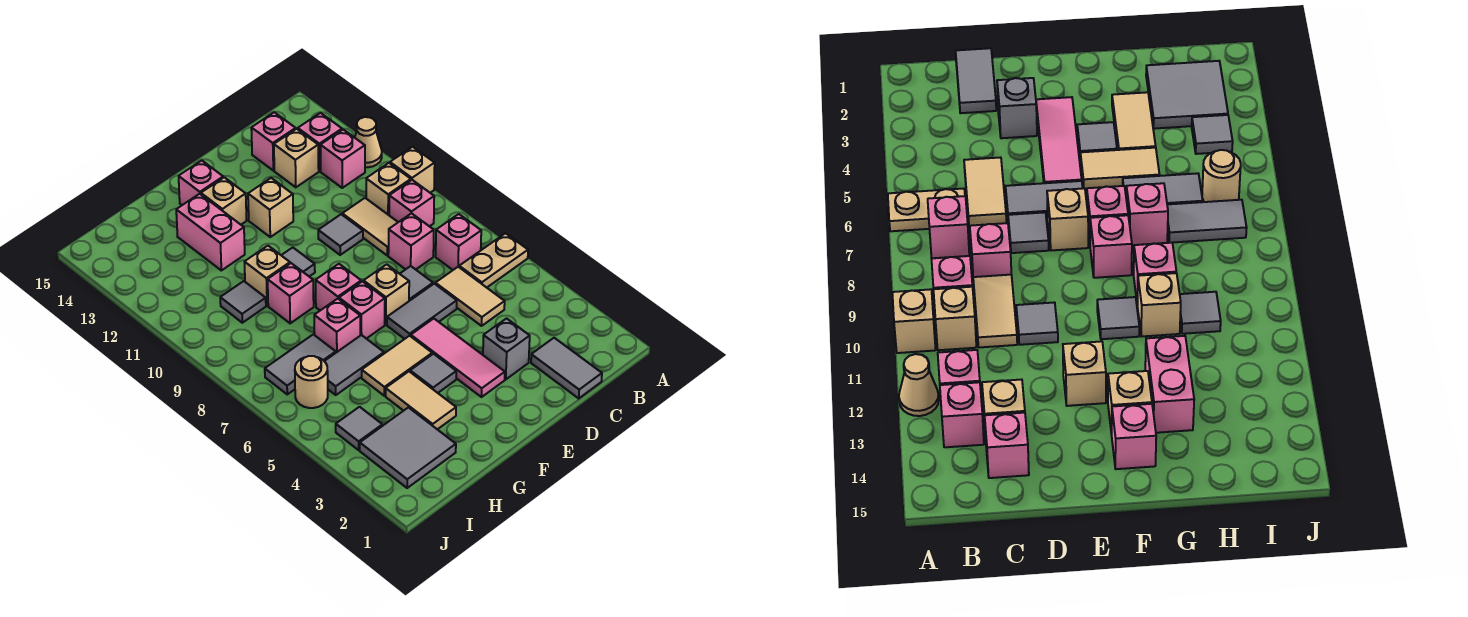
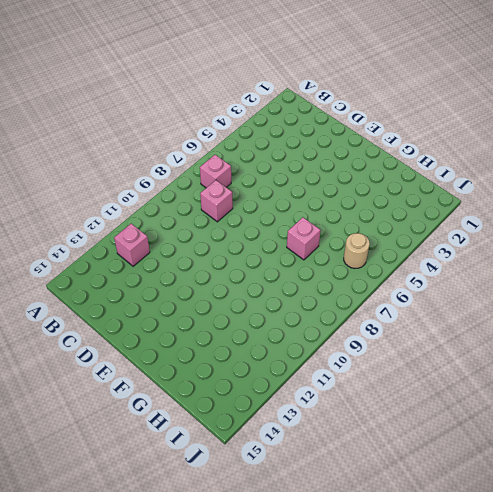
none -> tan plate A6:B6 level 1
none -> tan brick A10 level 1
none -> tan cone A12 level 1
none -> pink brick B9 level 1

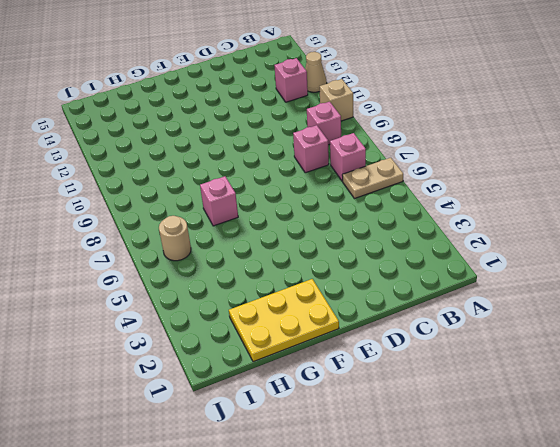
yellow plate F1:H2 level 1 -> grey tile H2:I3 level 1
none -> tan brick B10 level 1
none -> pink brick B13 level 1
none -> grey tile C1:C2 level 1
none -> tan tile C5:C6 level 1

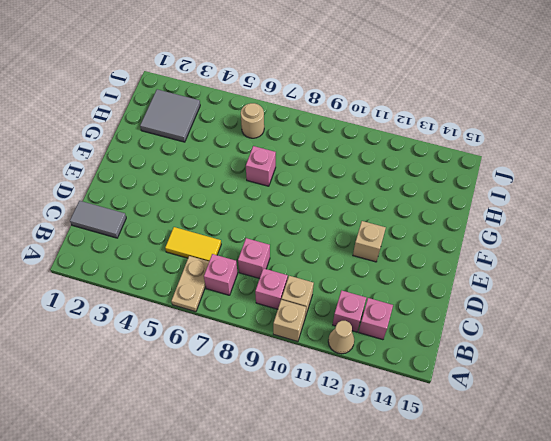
yellow tile C5:C6 level 1 -> tan tile C5:C6 level 1
none -> tan tile C9:C10 level 1
none -> tan brick C13 level 1
none -> pink brick C14 level 1
none -> grey brick D3 level 1

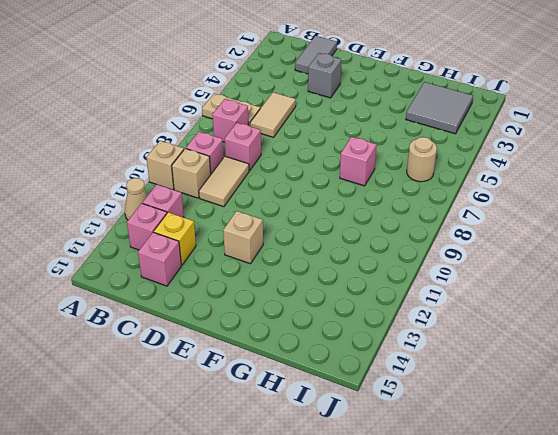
yellow brick C13 level 1 -> tan brick C13 level 1
none -> grey tile D6:E6 level 1
none -> grey tile D7 level 1
none -> grey tile D10 level 1
none -> pink tile E3:E5 level 1

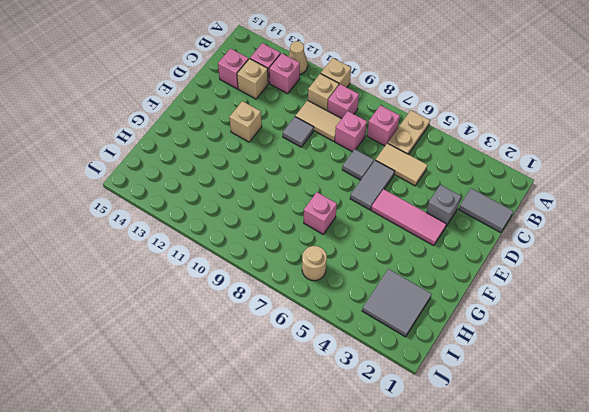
none -> tan brick E7 level 1
none -> grey tile F4 level 1
none -> tan tile F5:G5 level 1
none -> pink brick F7 level 1

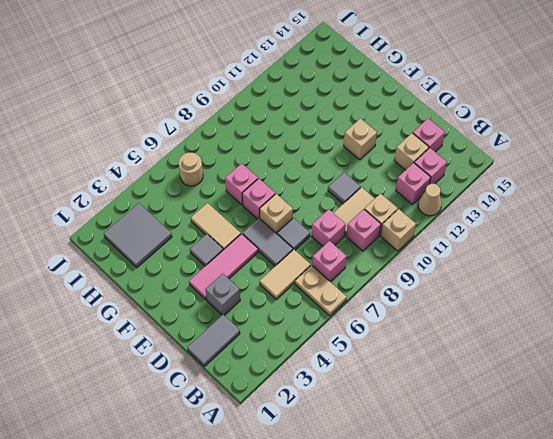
none -> pink brick F8 level 1
none -> grey tile F10 level 1
none -> tan brick F13 level 1
none -> pink brick F14 level 1

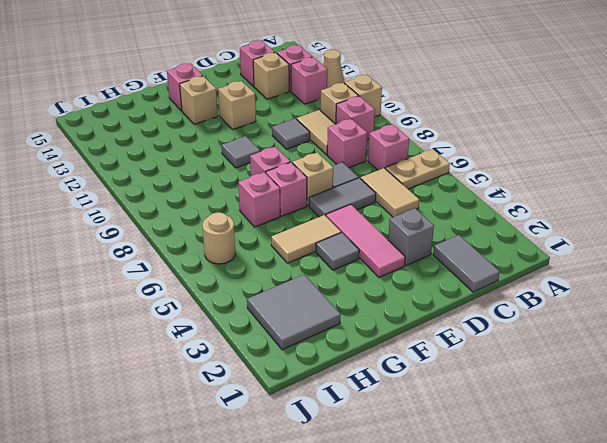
none -> tan tile G3:G4 level 1
none -> grey tile G6:H6 level 1
none -> pink brick G9 level 1
none -> tan brick G10 level 1

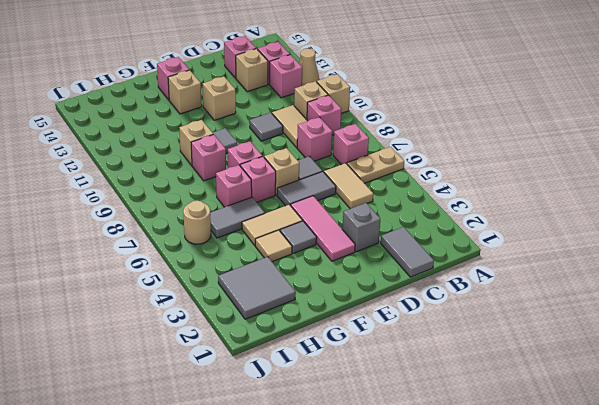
tan tile G4 level 1 -> tan tile G3:G4 level 1
none -> pink brick G12:G13 level 1
none -> grey tile H7:I7 level 1
none -> grey tile H10 level 1
none -> grey tile I4 level 1

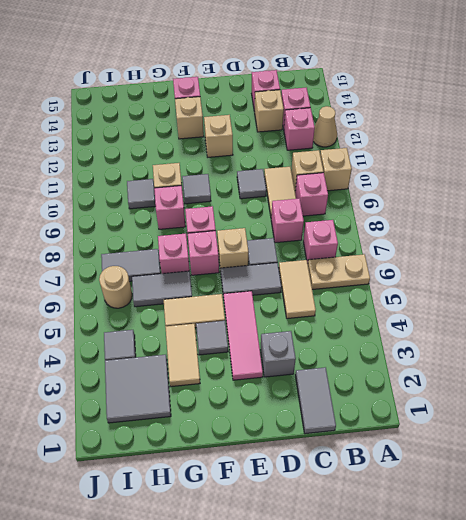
none -> pink brick G12:G13 level 1

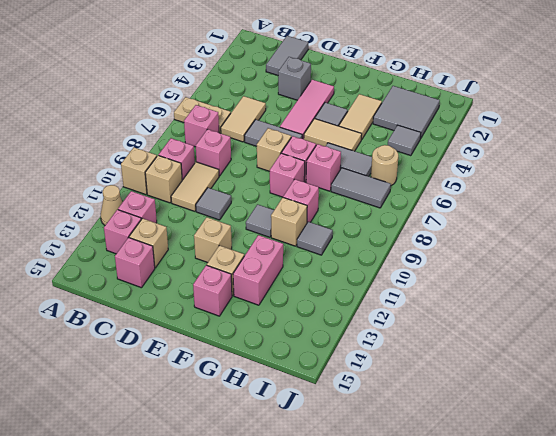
none -> grey tile D7 level 1

